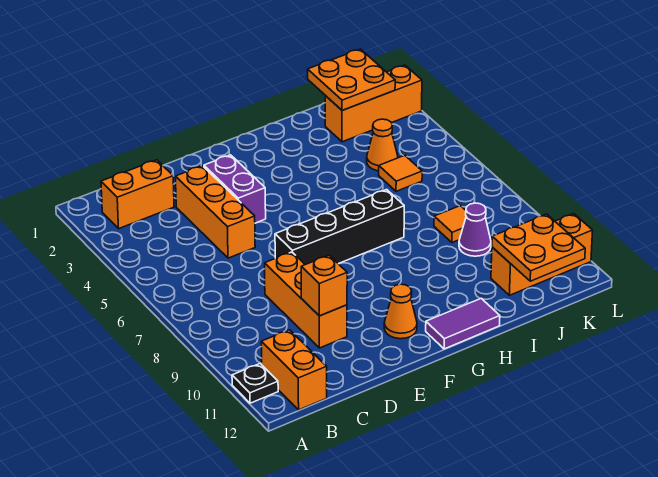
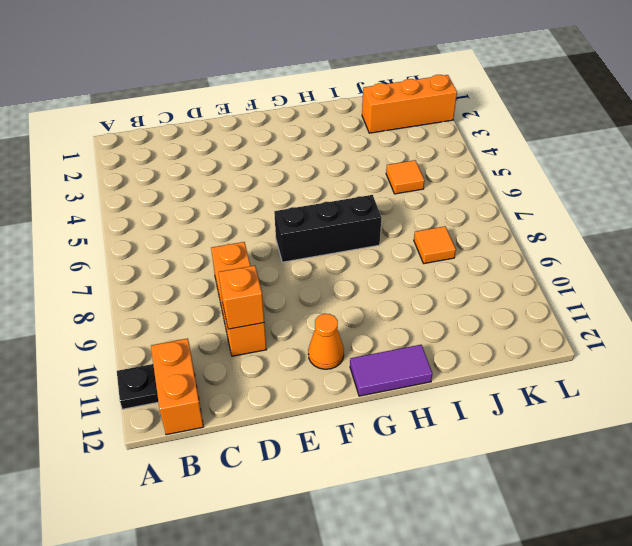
black brick F7:H7 level 1 -> black brick E7:H7 level 1
none -> orange brick B2:C2 level 1
none -> orange brick D3:D5 level 1
none -> purple brick E3:E4 level 1

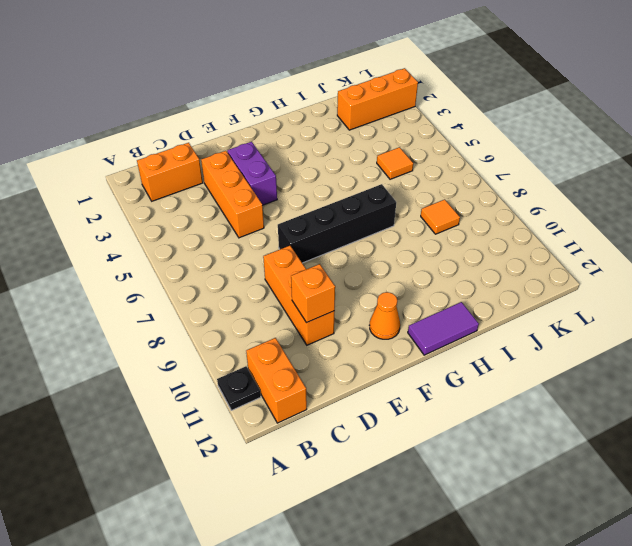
none -> orange cone J4 level 1
none -> purple cone J9 level 1
none -> orange brick J11:L11 level 1

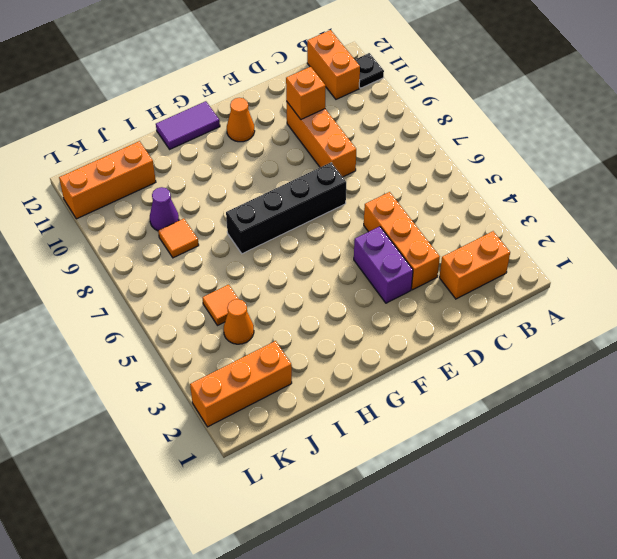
none -> orange plate J1:K2 level 2
none -> orange plate J11:K12 level 2

